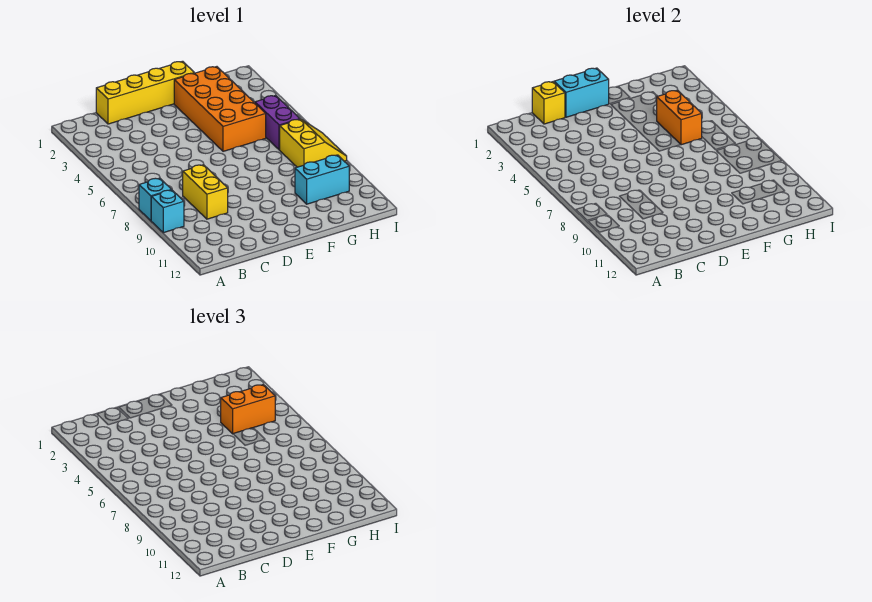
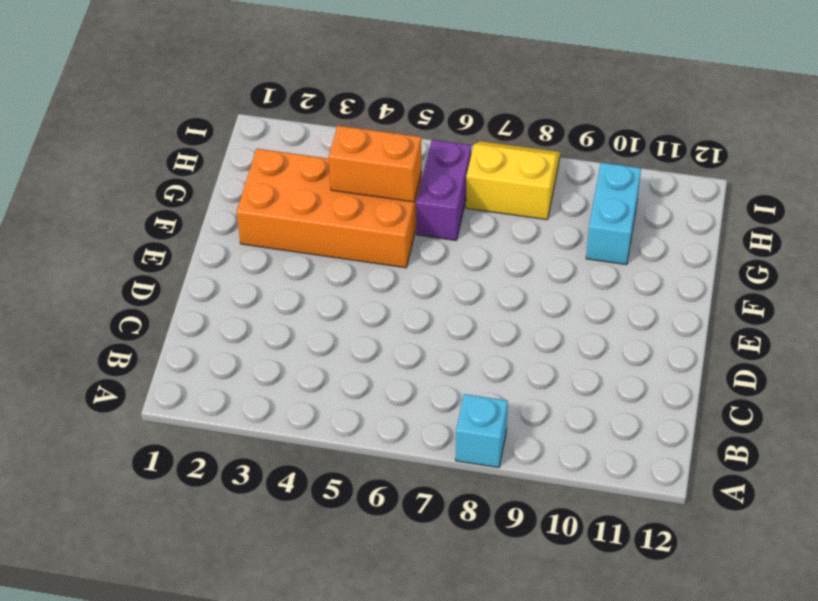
purple brick G6:H6 level 1 -> purple brick H5:H6 level 1
none -> cyan brick A9 level 1
none -> yellow brick C1:F1 level 1
none -> yellow brick C8:C9 level 1

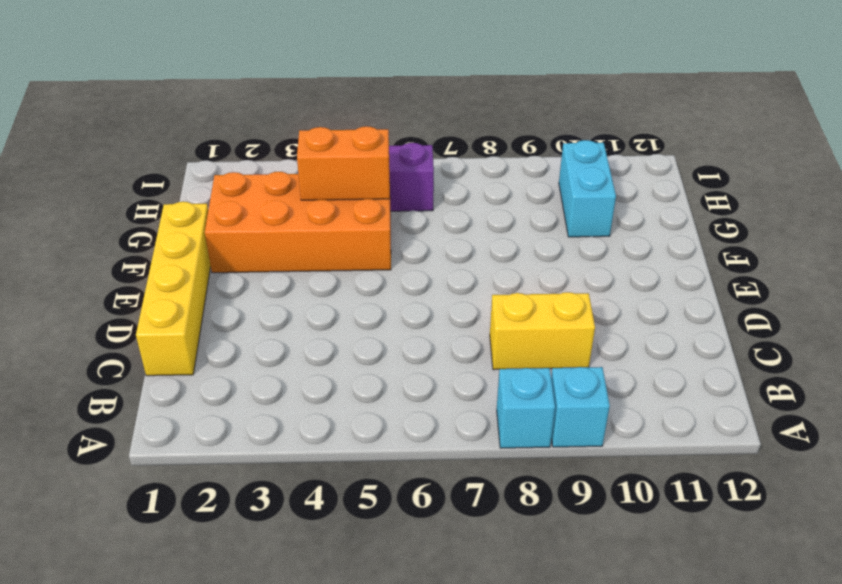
none -> yellow slope H7:I8 level 1 top H
none -> yellow brick C1 level 2
none -> cyan brick D1:E1 level 2

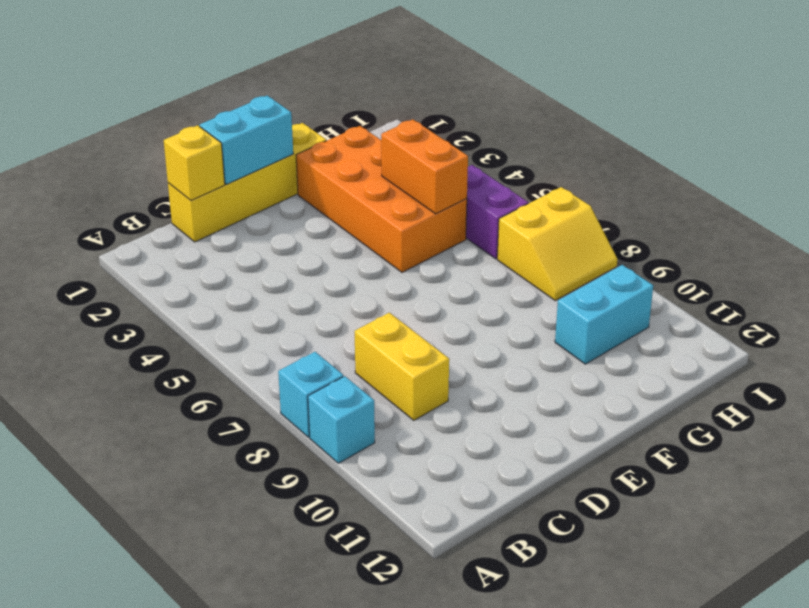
yellow slope H7:I8 level 1 top 7 -> yellow slope H7:I8 level 1 top H
none -> orange brick G4:H4 level 3

